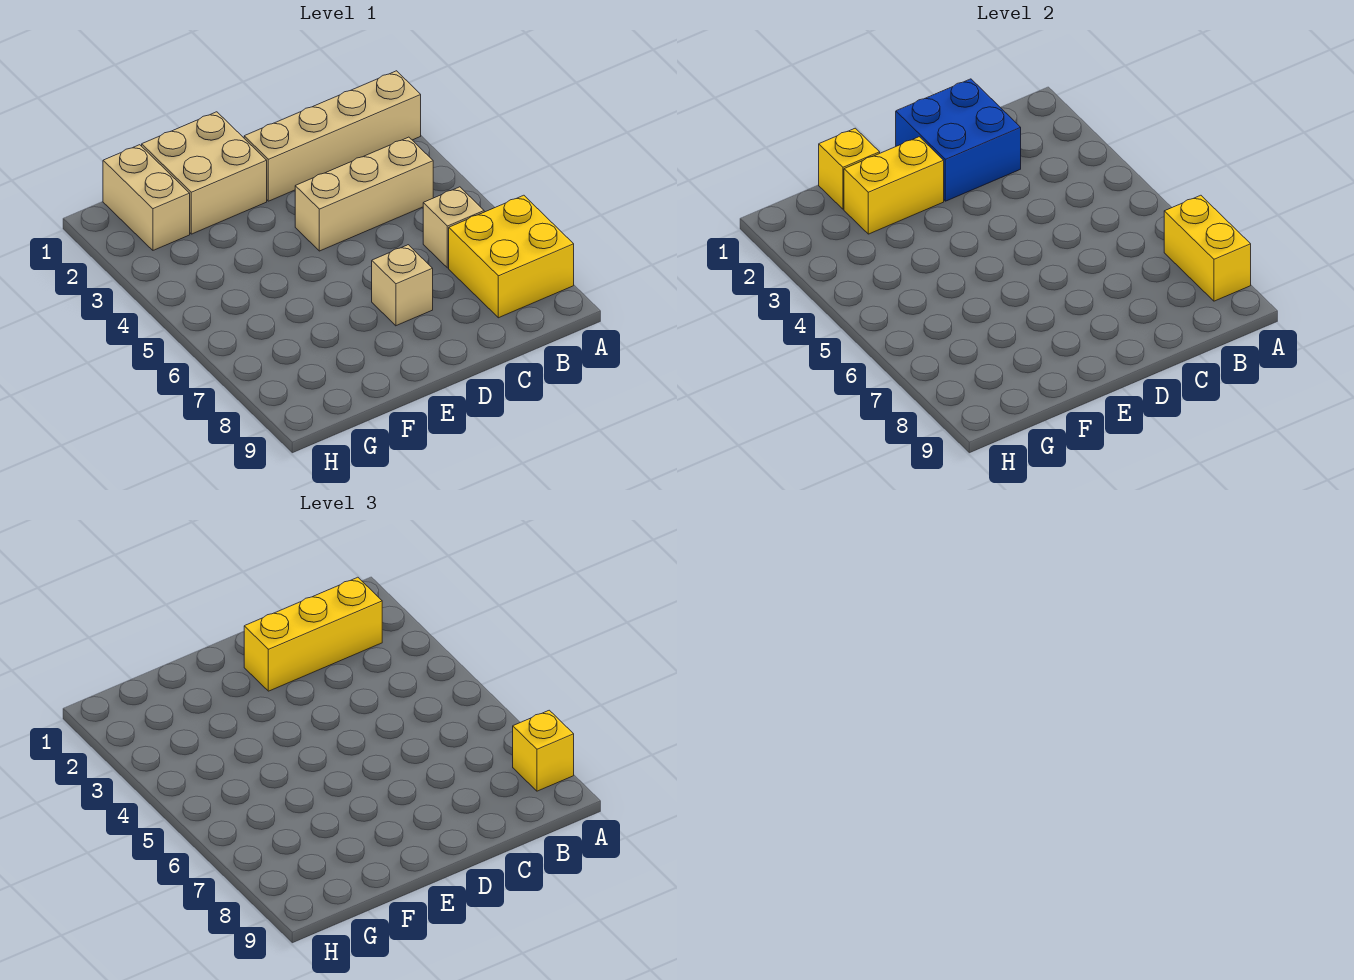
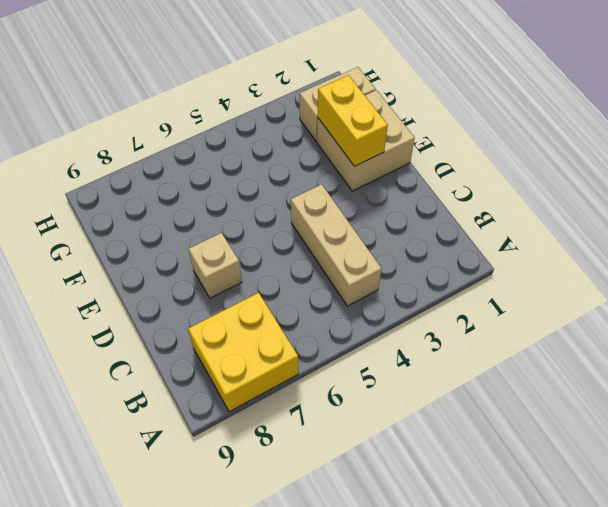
none -> tan brick A2:D2 level 1
none -> tan brick B6 level 1
none -> yellow brick A7:A8 level 2

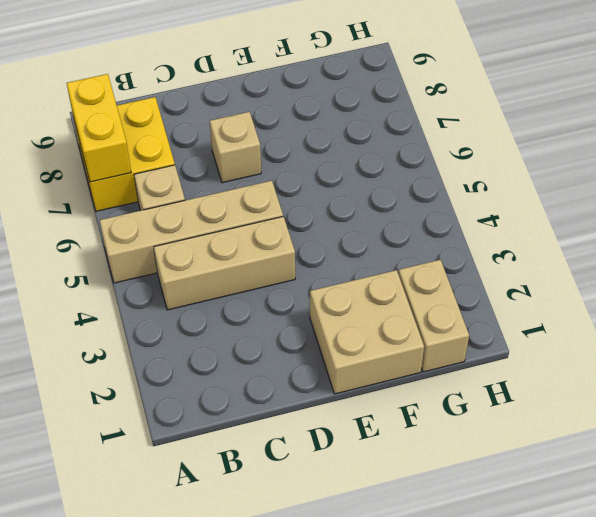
tan brick A5:D5 level 1 -> tan brick A2:D2 level 1
none -> blue brick C1:D2 level 2
none -> yellow brick E2:F2 level 2
none -> yellow brick F1 level 2

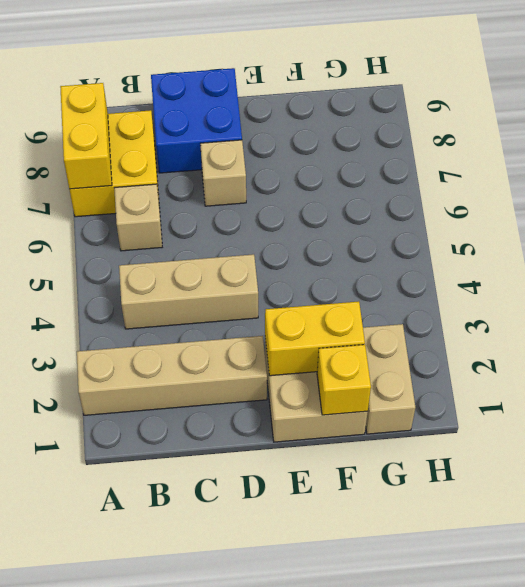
blue brick C8:D9 level 1 -> blue brick C1:D2 level 2
none -> yellow brick A8 level 3
none -> yellow brick B2:D2 level 3

